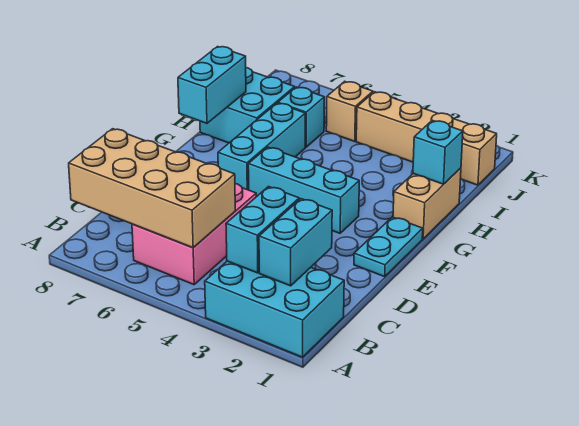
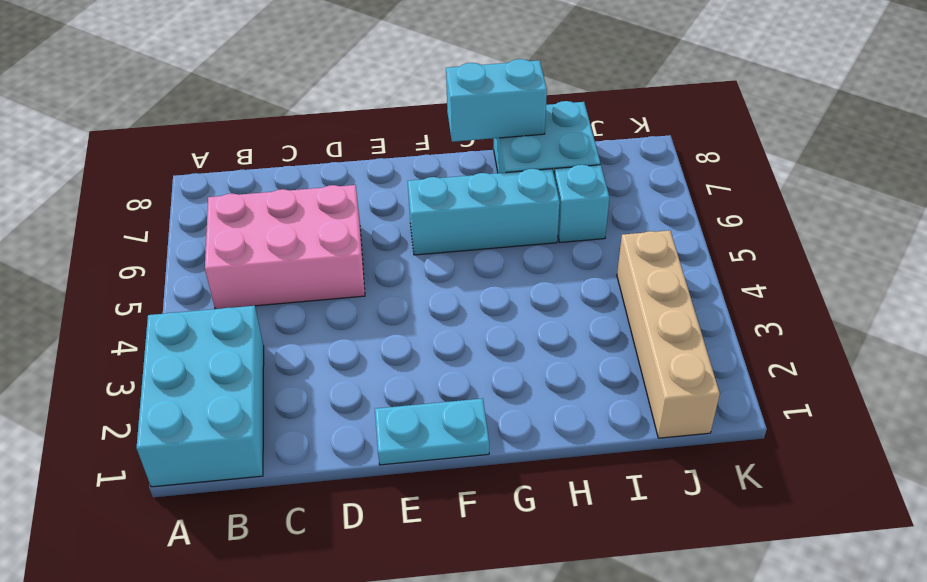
none -> cyan brick F3:F5 level 1
none -> tan brick G1:H1 level 1
none -> tan brick J5 level 1

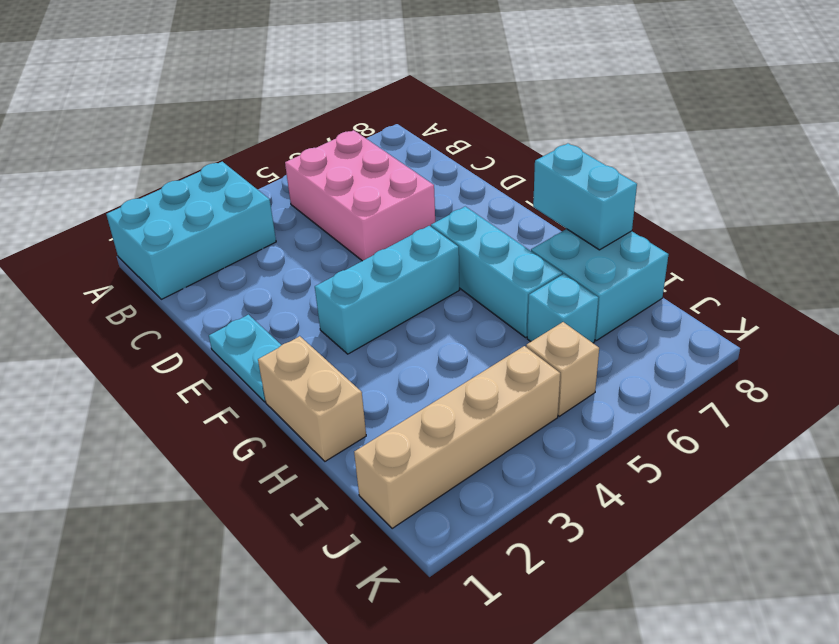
none -> cyan brick B2:C2 level 2
none -> cyan brick B3:C3 level 2
none -> tan brick B5:C8 level 2

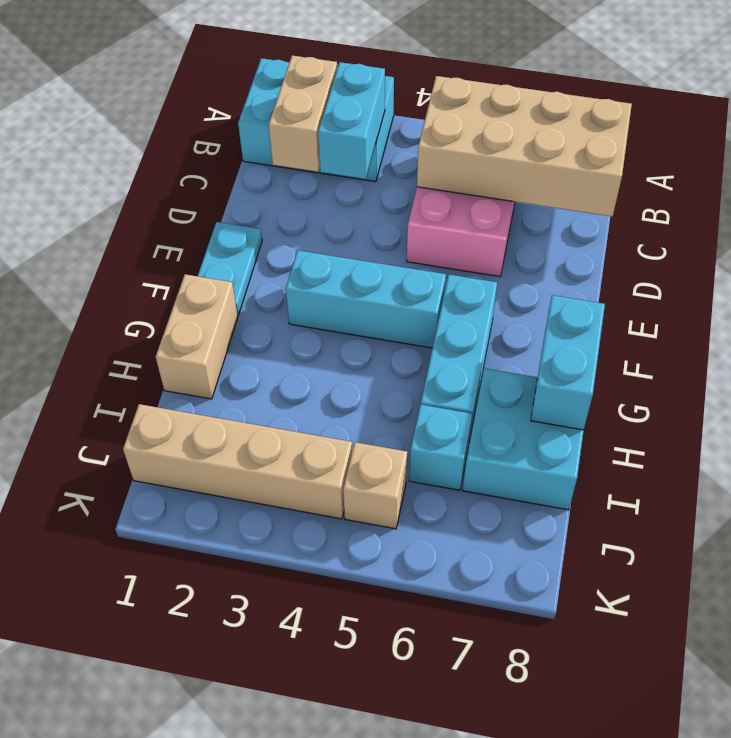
tan brick B2:C2 level 2 -> cyan brick B2:C2 level 2
none -> cyan brick H1 level 2

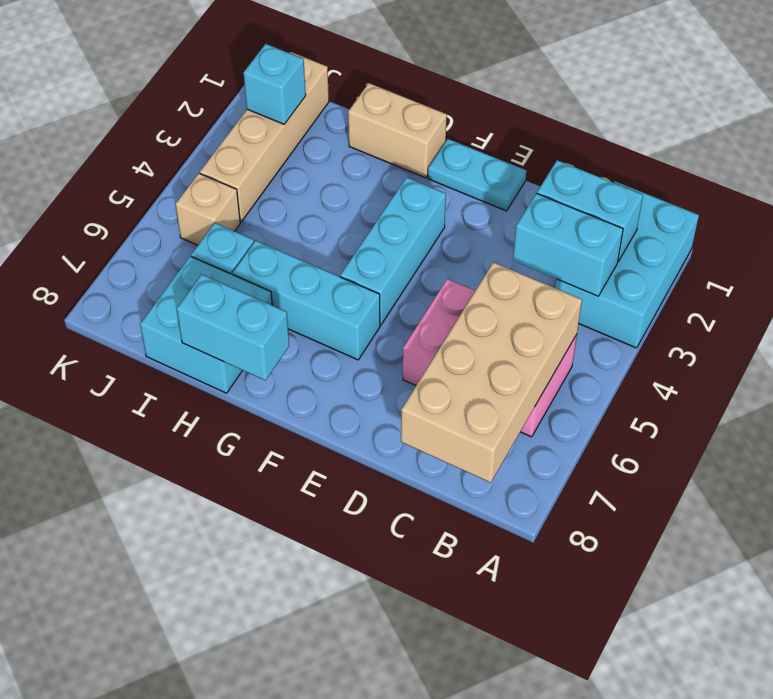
cyan brick J2 level 2 -> cyan brick H1 level 2

